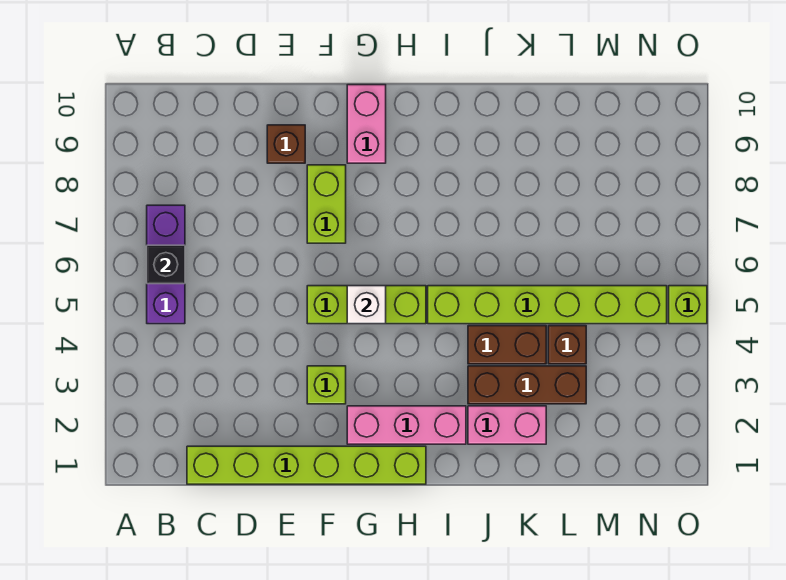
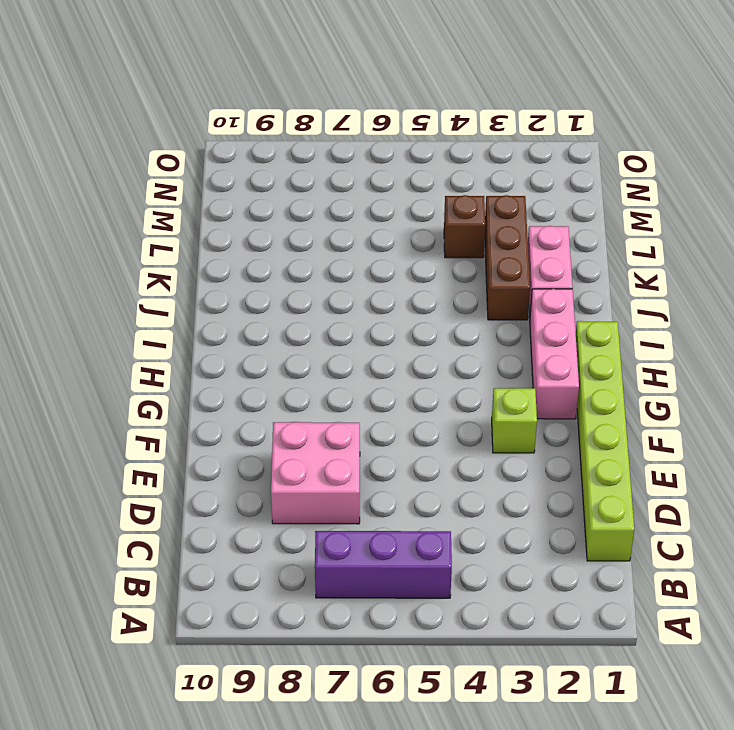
pink brick D7:E8 level 1 -> none
none -> brown brick E9 level 1
none -> lime brick F5:H5 level 1
none -> lime brick F7:F8 level 1

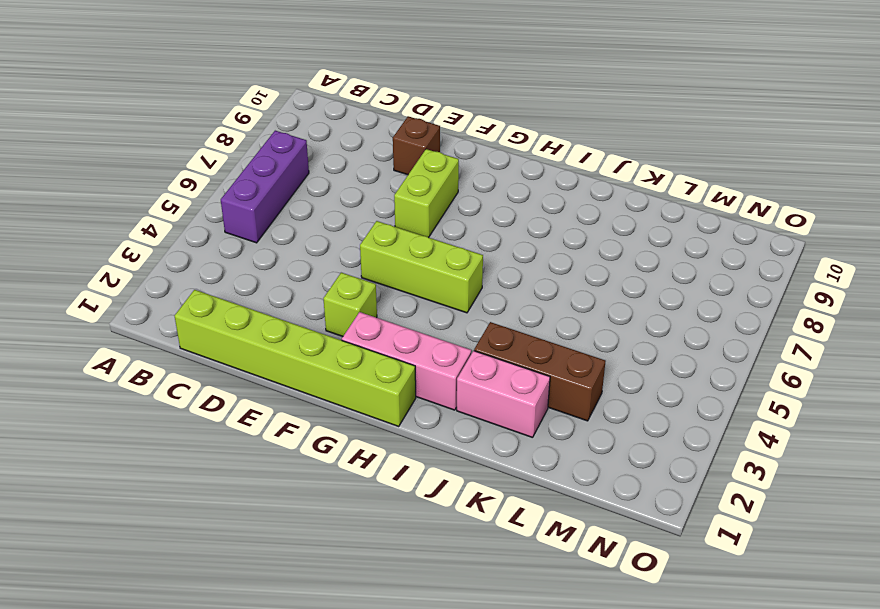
none -> pink brick G9:G10 level 1
none -> lime brick I5:N5 level 1
none -> brown brick J4:K4 level 1

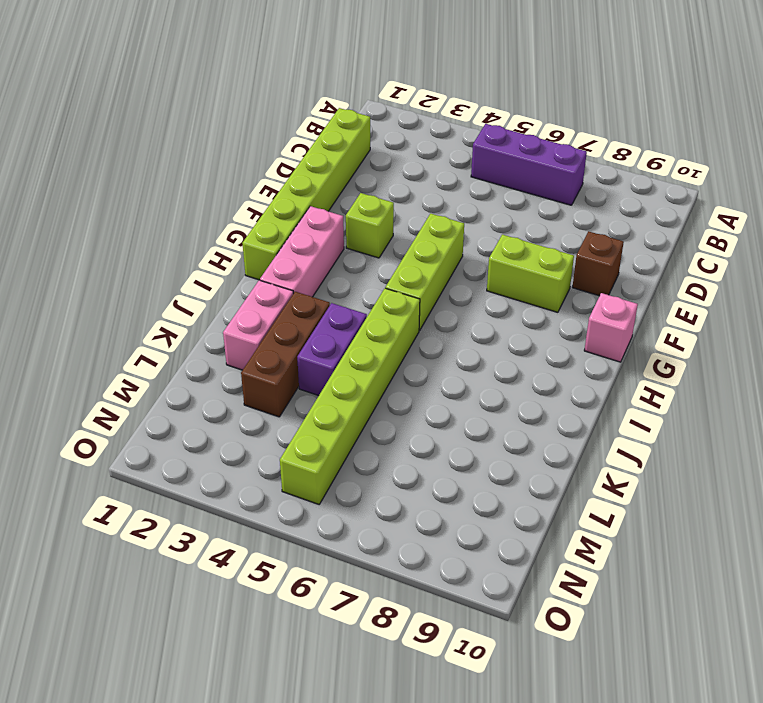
pink brick G10 level 1 -> pink brick G9:G10 level 1
purple brick J4:K4 level 1 -> brown brick J4:K4 level 1
none -> brown brick L4 level 1
none -> lime brick O5 level 1
none -> black brick B6 level 2

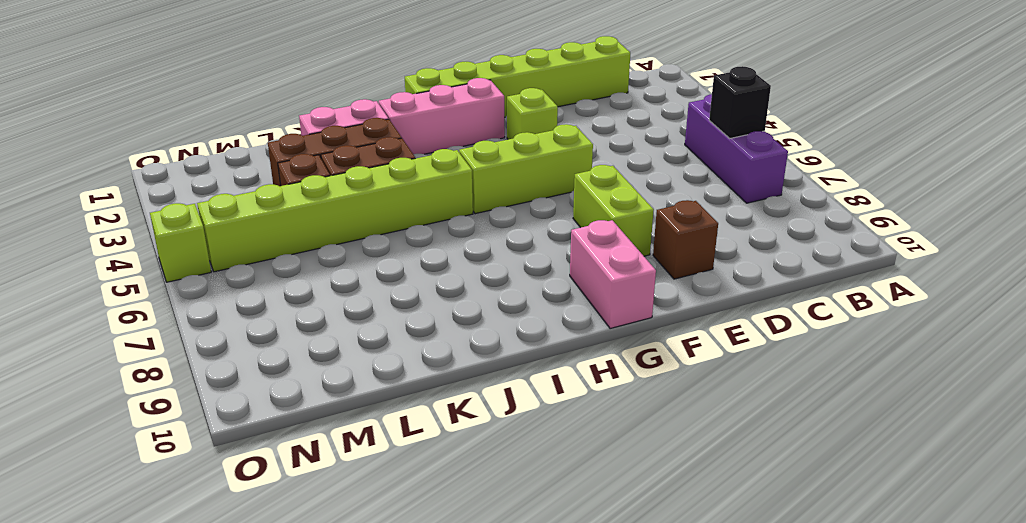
none -> white brick G5 level 2

